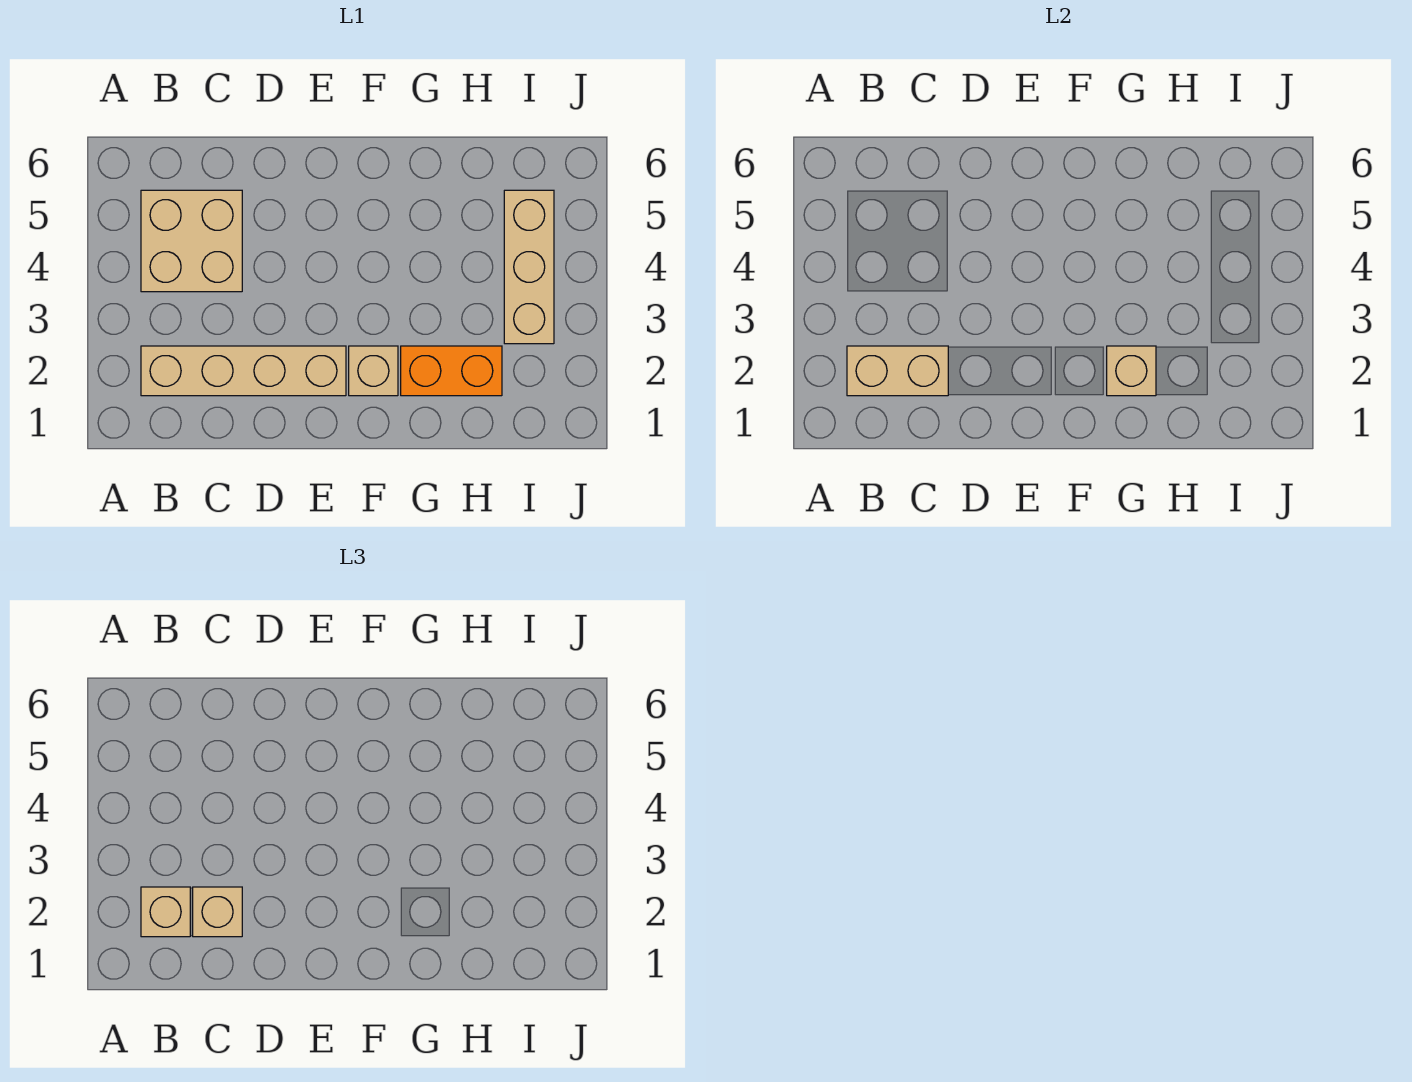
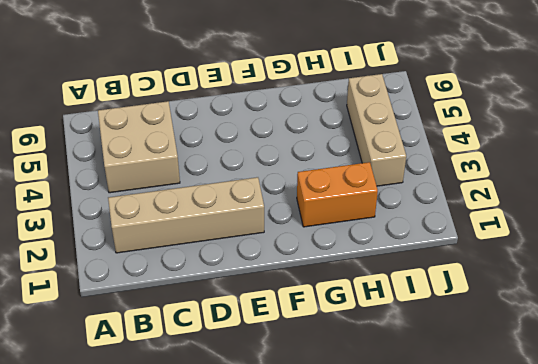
none -> tan brick F2 level 1
none -> tan brick B2:C2 level 2

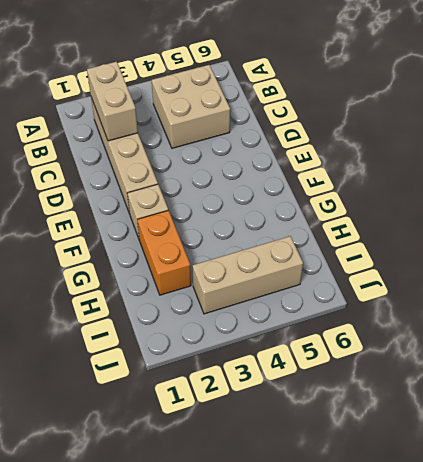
none -> tan brick G2 level 2
none -> tan brick B2 level 3

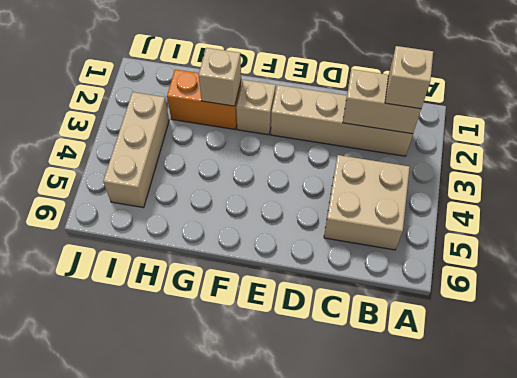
none -> tan brick C2 level 3

